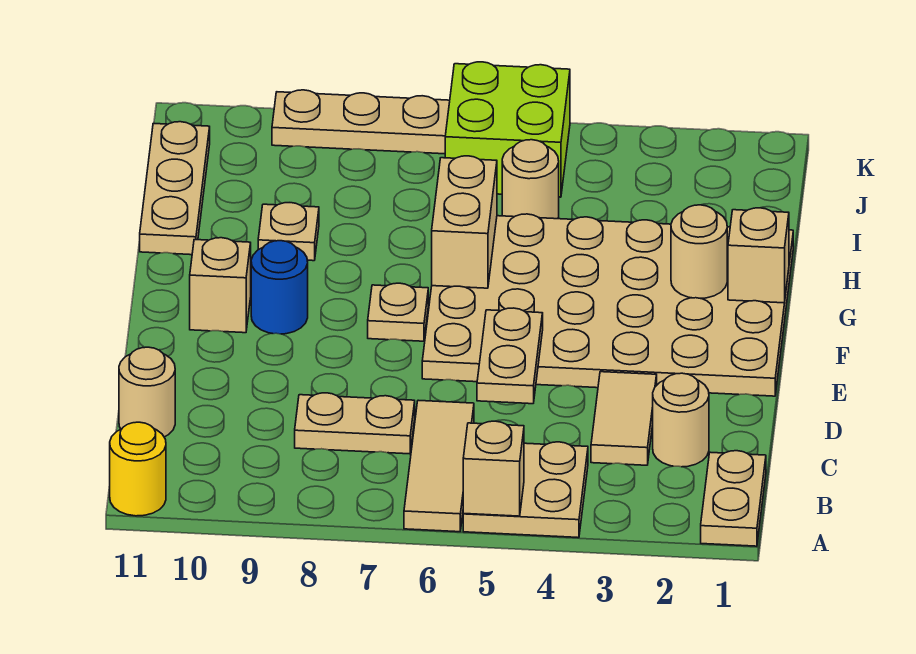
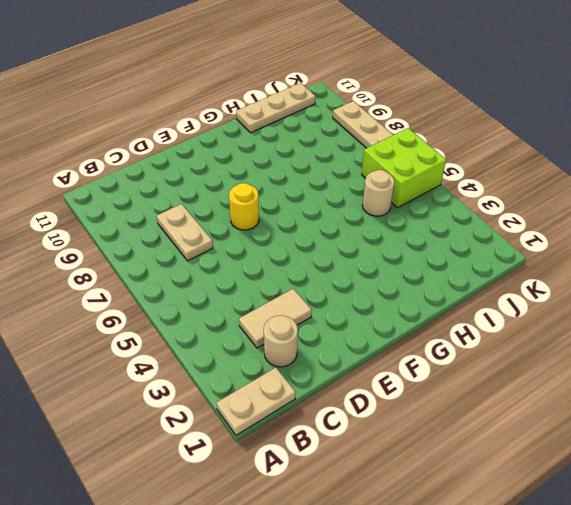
yellow round brick E7 level 1 -> yellow round brick A11 level 1
none -> tan plate A4:B5 level 1
none -> tan tile A6:C6 level 1
none -> tan round brick C11 level 1

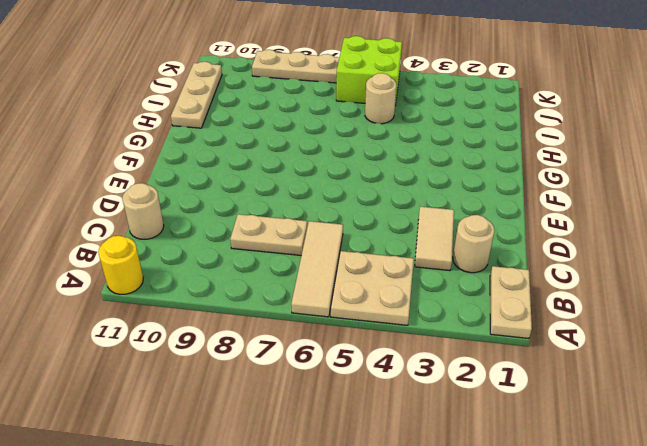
none -> tan plate E1:H6 level 1
none -> tan plate F7 level 1
none -> blue round brick F9 level 1

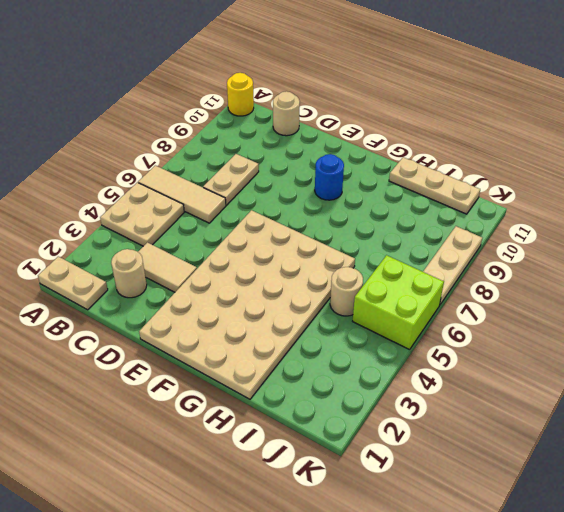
none -> tan plate F7 level 1
none -> tan brick F10 level 1
none -> tan plate H9 level 1

